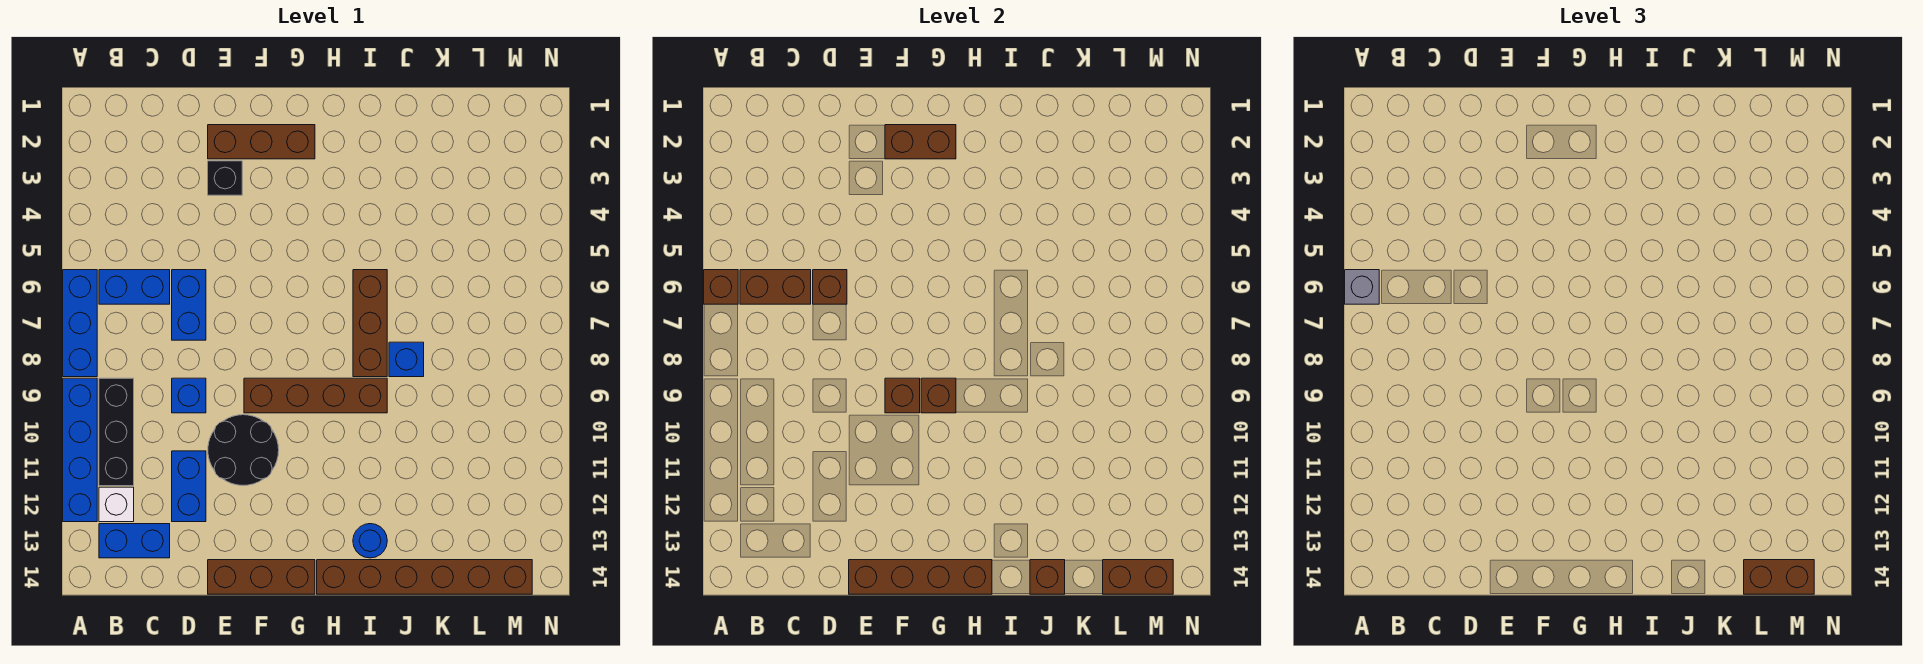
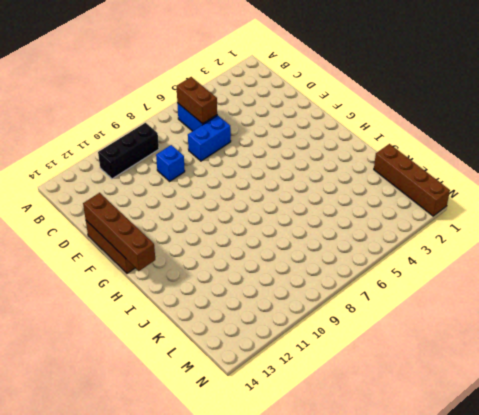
brown brick K1:N1 level 1 -> brown brick F9:I9 level 1
none -> blue brick A6:A8 level 1
none -> blue brick A9:A12 level 1
none -> white brick B12 level 1

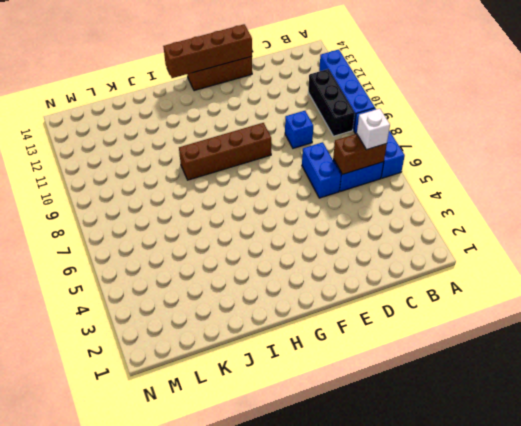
white brick B6 level 3 -> white brick B12 level 1
none -> blue brick B13:C13 level 1
none -> blue brick D11:D12 level 1
none -> brown brick E2:G2 level 1

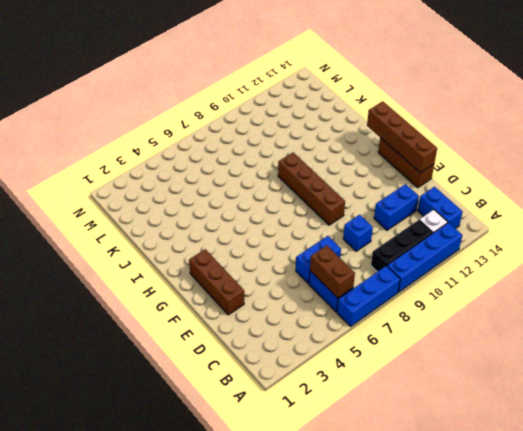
none -> black brick E3 level 1
none -> black round brick E10:F11 level 1
none -> brown brick H14:M14 level 1

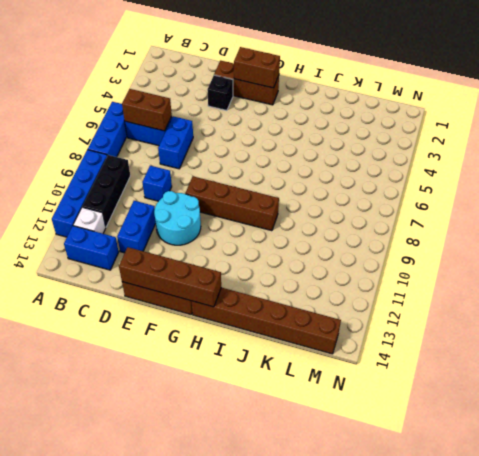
cyan round brick E10:F11 level 1 -> black round brick E10:F11 level 1
none -> brown brick I6:I8 level 1
none -> blue round brick I13 level 1
none -> blue brick J8 level 1

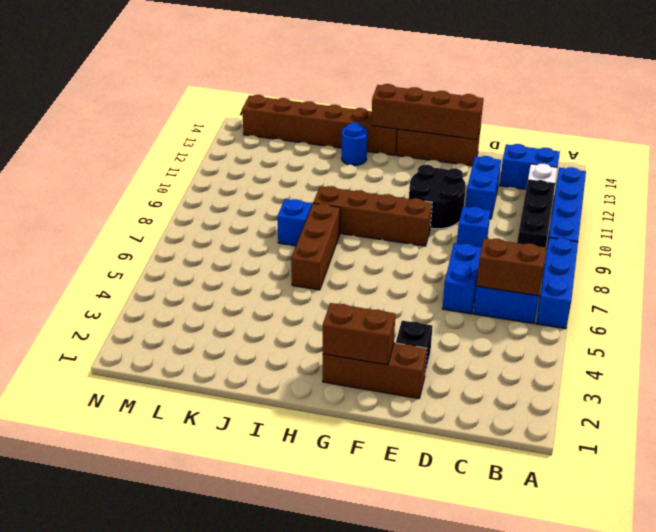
none -> brown brick A6 level 2
none -> brown brick D6 level 2
none -> brown brick F9 level 2

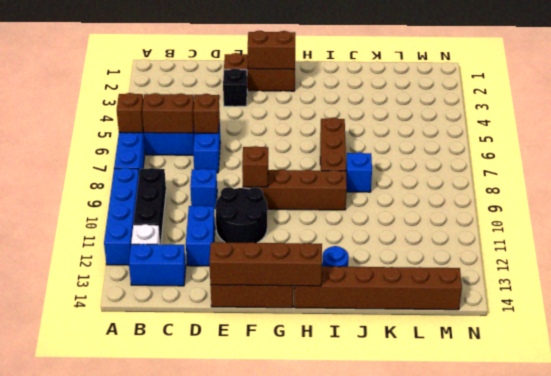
none -> brown brick G9 level 2
none -> brown brick J14 level 2
none -> brown brick L14:M14 level 2

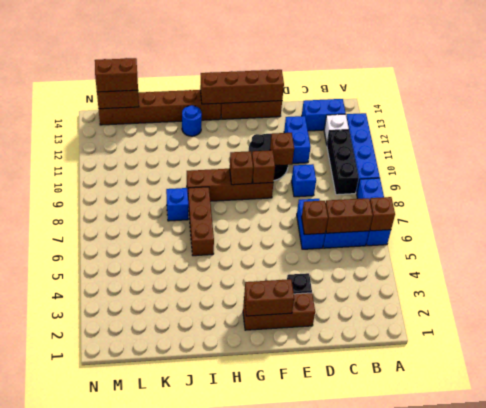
brown brick E10 level 2 -> brown brick J14 level 2
none -> grey brick A6 level 3

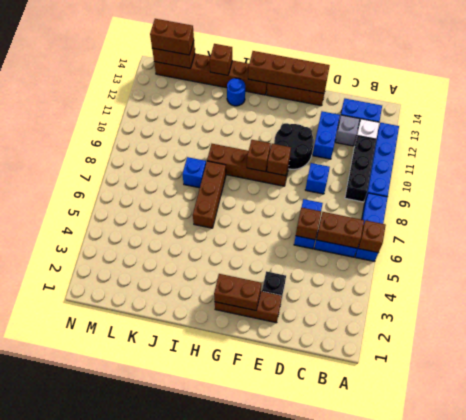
grey brick C12 level 1 -> grey brick A6 level 3

